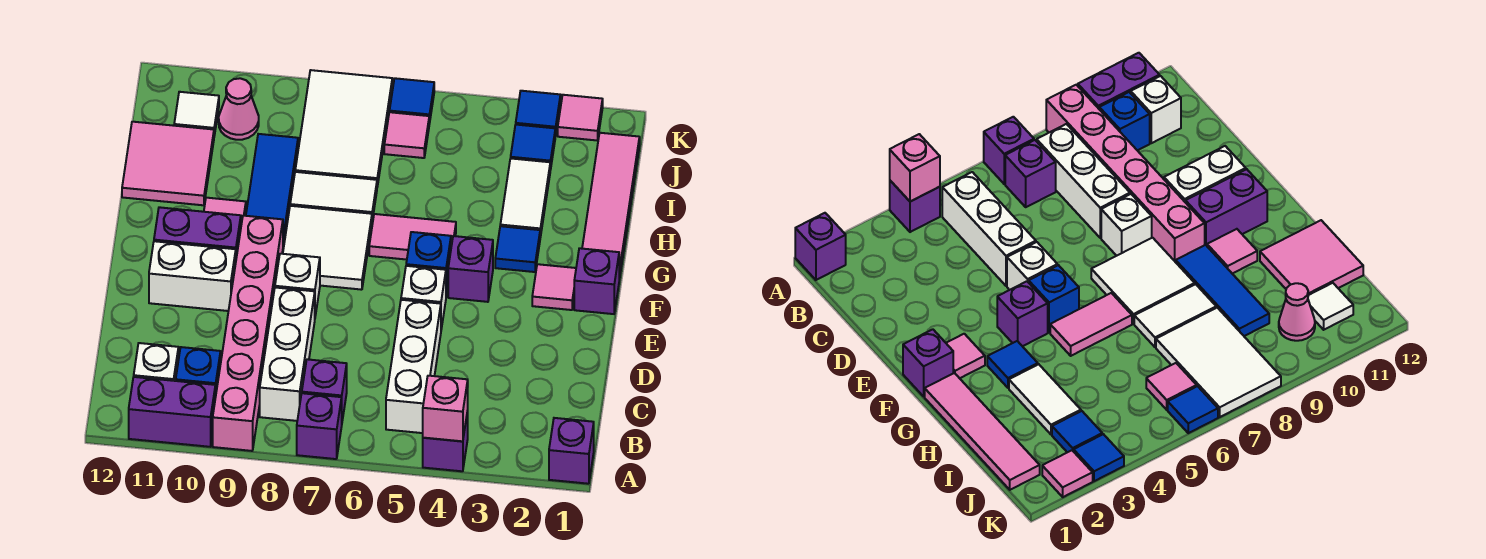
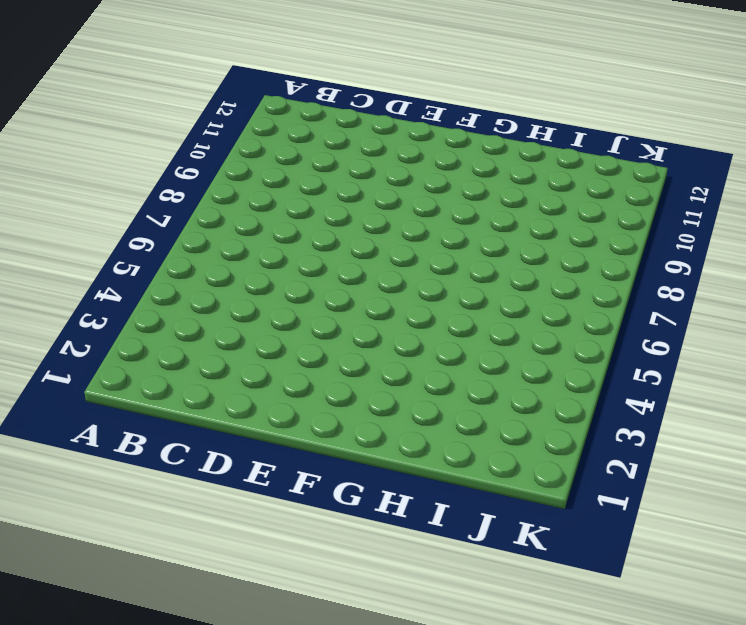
none -> purple brick A1 level 1
none -> purple brick A4 level 1
none -> purple brick A7 level 1
none -> pink brick A9:F9 level 1

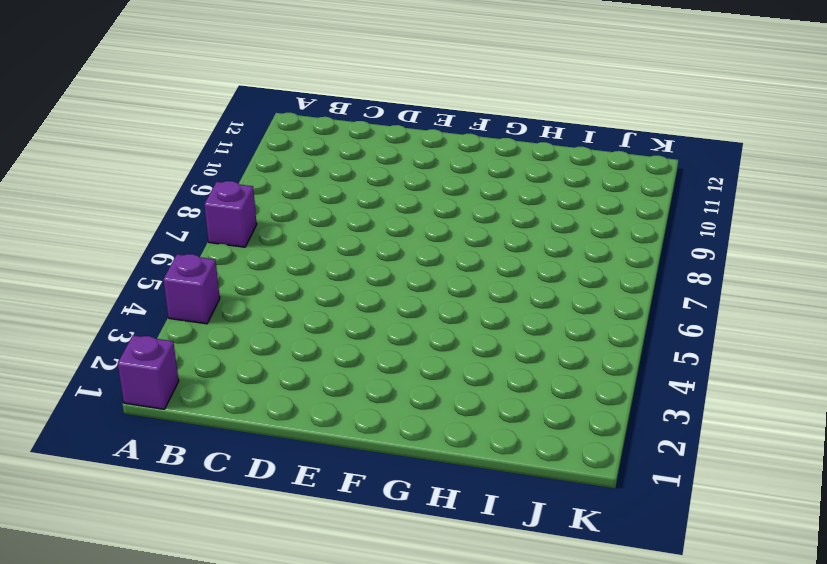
none -> pink brick A9:F9 level 1
none -> purple brick A10:A11 level 1
none -> white brick B5:D5 level 1
none -> purple brick B7 level 1

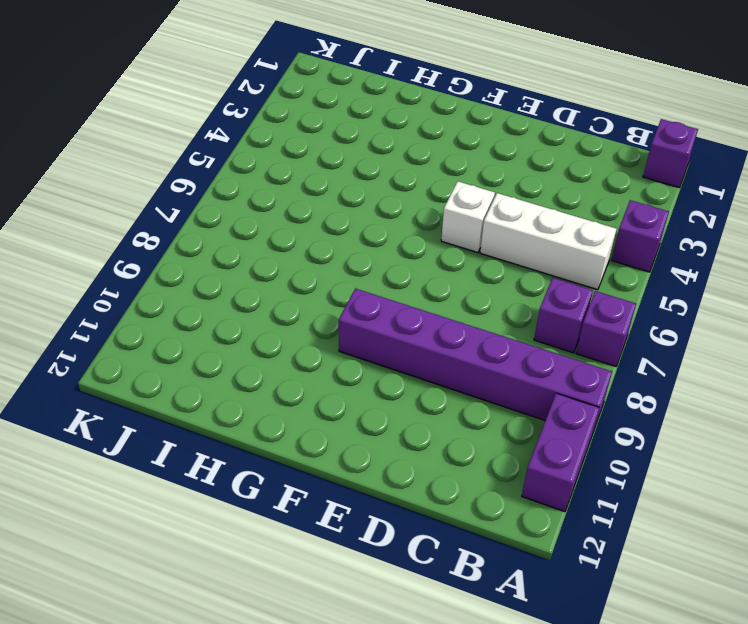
purple brick A9:F9 level 1 -> pink brick A9:F9 level 1
none -> white brick B8:D8 level 1
none -> blue brick B10 level 1
none -> white brick B11 level 1
none -> white brick E8 level 1

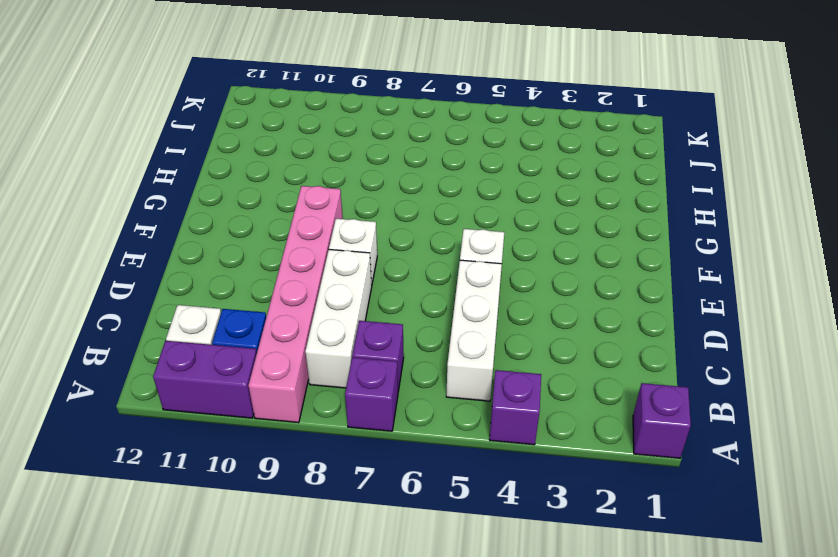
none -> white brick E10:E11 level 1
none -> purple brick F1 level 1
none -> pink tile F2 level 1
none -> purple brick F4 level 1

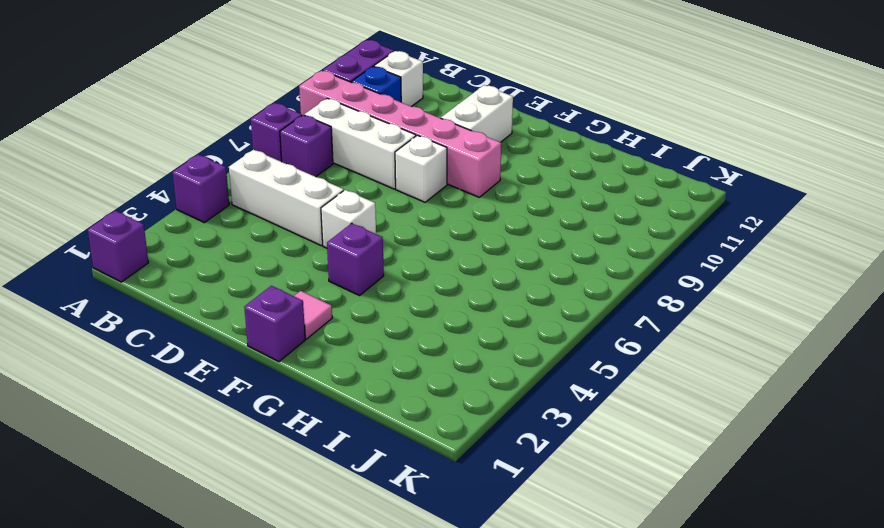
none -> blue brick F5 level 1
none -> white tile F7:G8 level 1
none -> purple brick F10:F11 level 1
none -> pink tile G1:J1 level 1

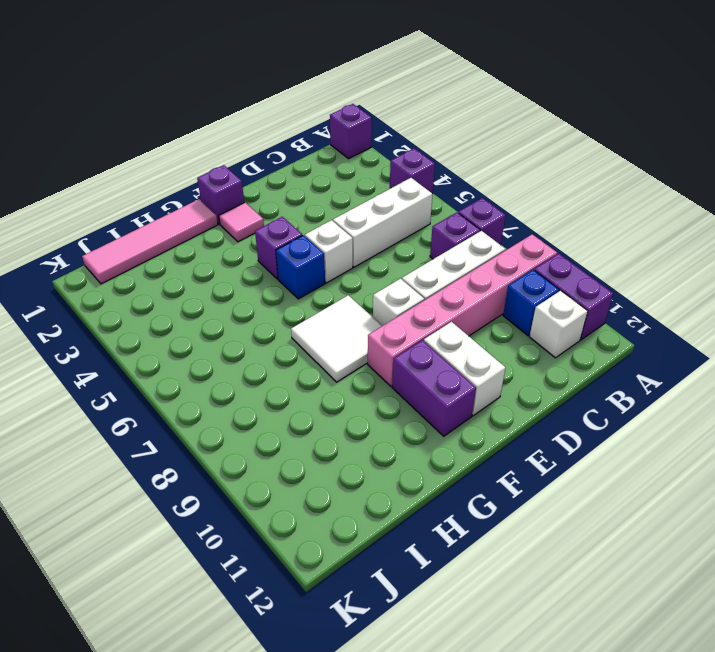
none -> blue tile G3 level 1
none -> pink tile G5:G6 level 1
none -> blue tile G9:I9 level 1
none -> pink tile G10 level 1

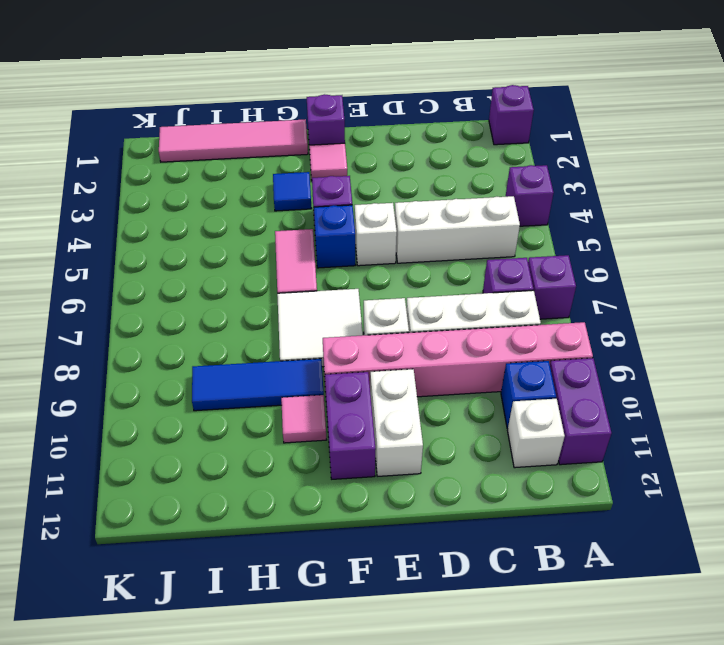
none -> white tile H3:I3 level 1
none -> white tile H7:H8 level 1
none -> pink tile H11:I12 level 1
none -> white tile I7:K8 level 1

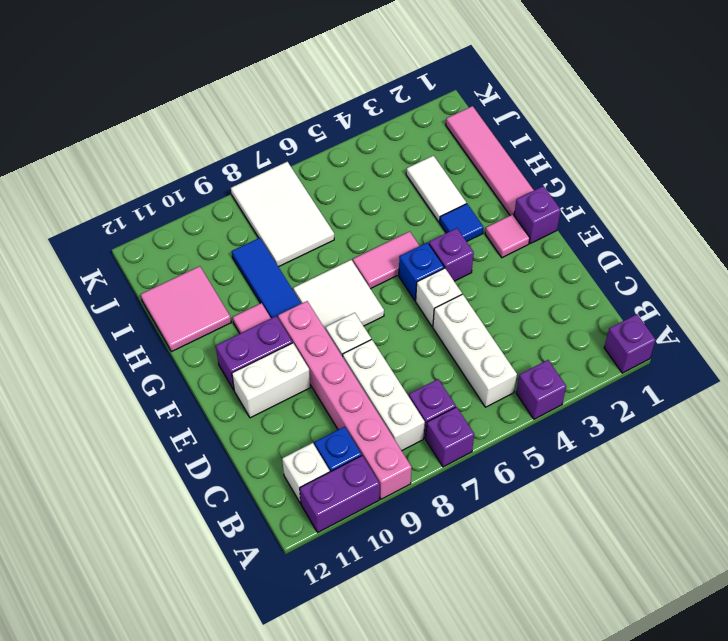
none -> white tile H7:H8 level 1
none -> blue tile J3 level 1
none -> pink tile J6 level 1
none -> pink cone J10 level 1

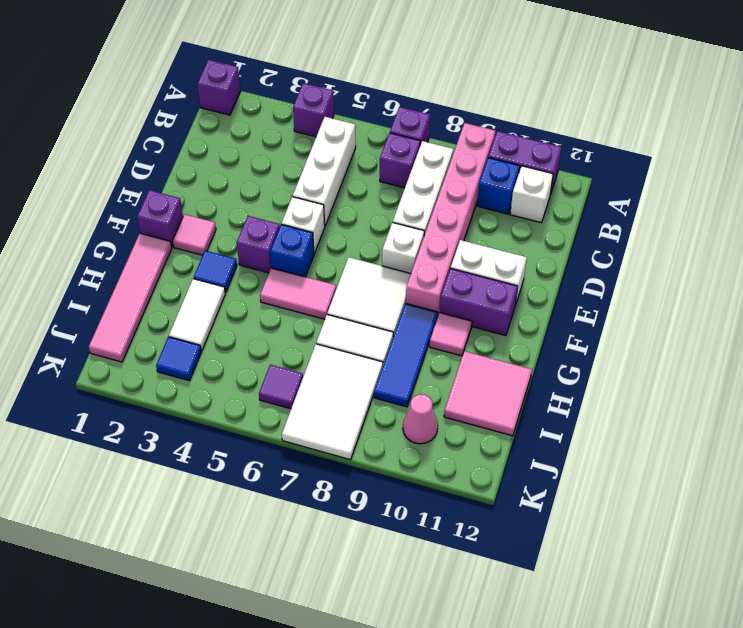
purple tile J6 level 1 -> pink tile J6 level 1
none -> white tile J11 level 1
none -> pink tile K2 level 1
none -> blue tile K3 level 1
none -> blue tile K6 level 1

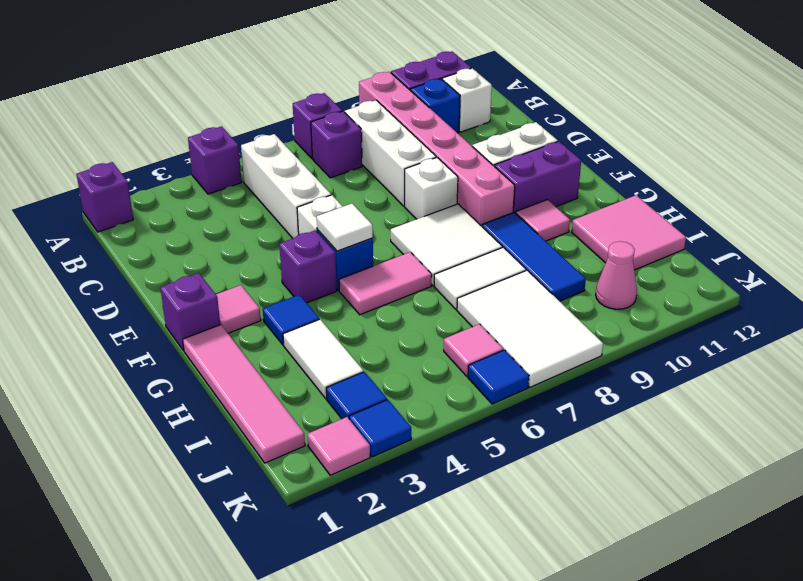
white tile F5 level 2 -> white tile J11 level 1
none -> pink brick A4 level 2

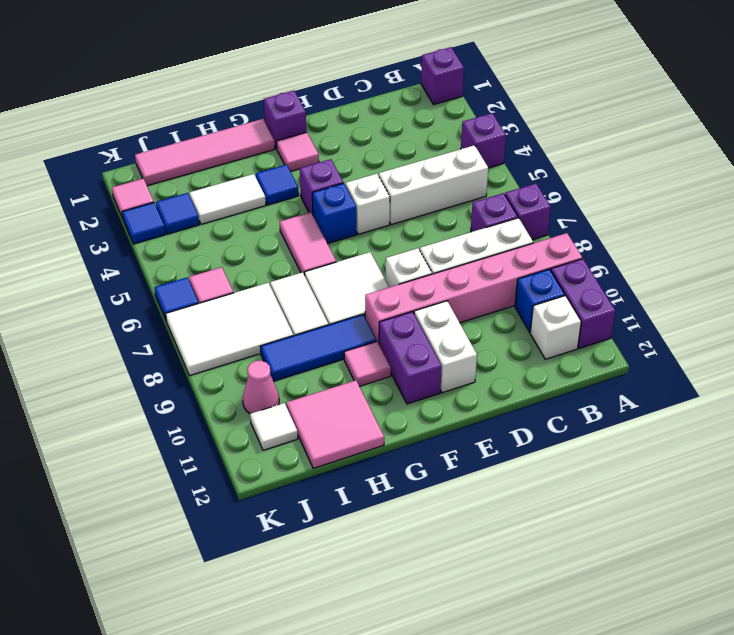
none -> pink brick A4 level 2

